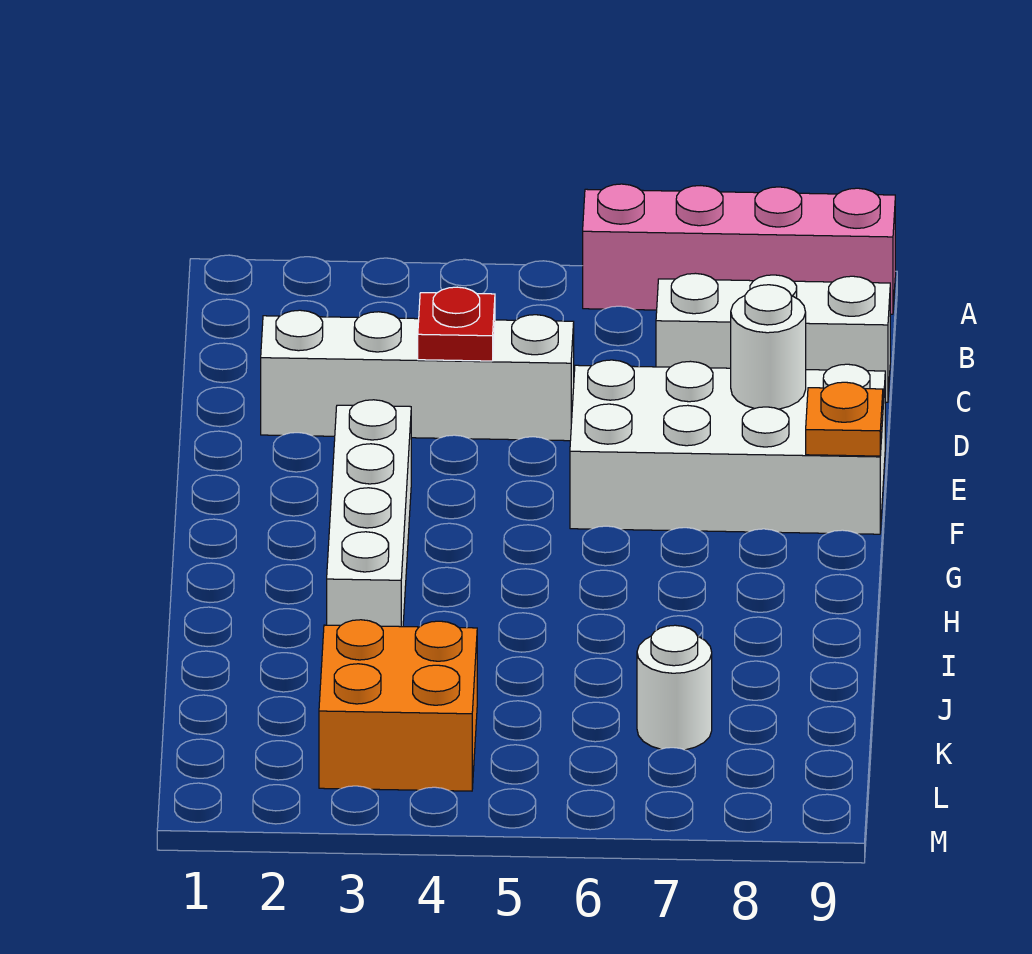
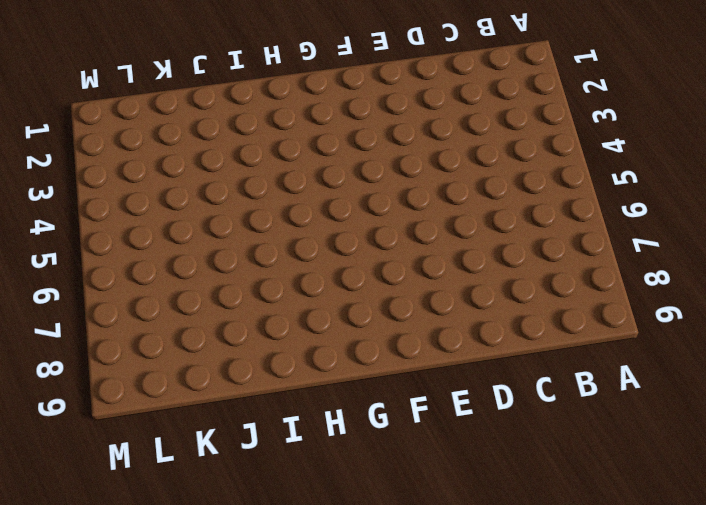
none -> pink brick A6:A9 level 1
none -> white brick C7:C9 level 1

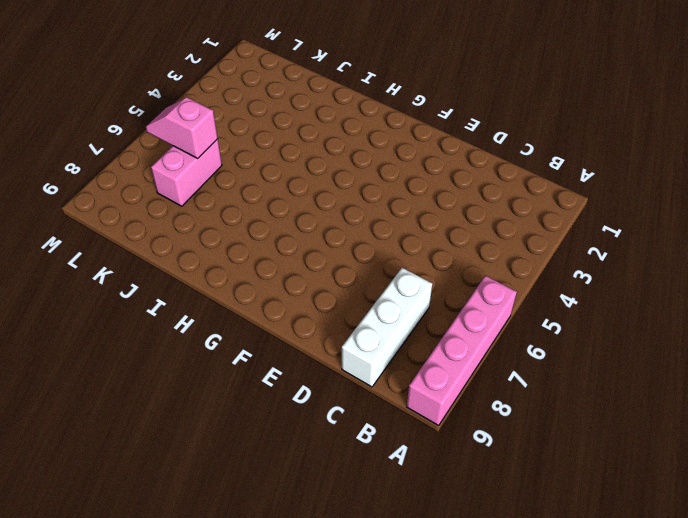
pink brick K6:K7 level 1 -> white round brick K7 level 1
pink slope K6:L6 level 2 top K -> none
none -> white brick D2:D5 level 1
none -> white brick E6:F9 level 1

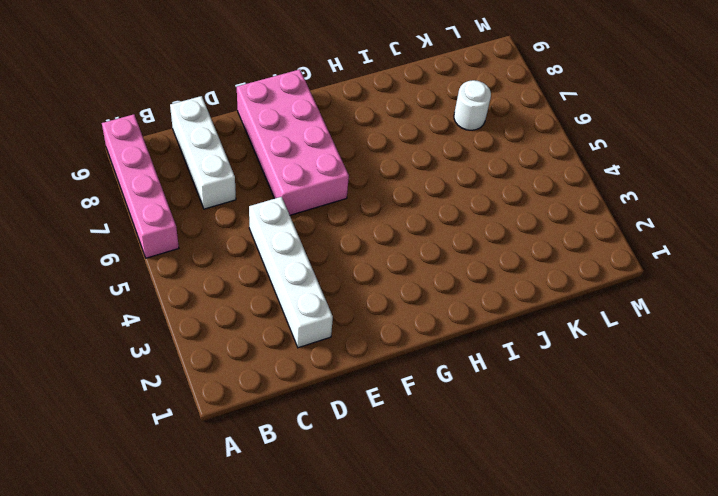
pink brick E6:F9 level 1 -> white brick E6:F9 level 1
none -> white brick F3:I3 level 1
none -> orange brick K3:L4 level 1

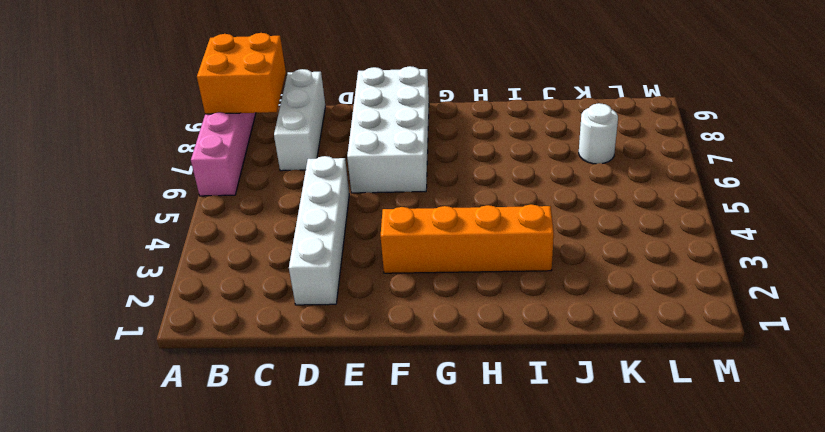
orange brick A8:B9 level 2 -> orange brick K3:L4 level 1
orange brick F3:I3 level 1 -> white brick F3:I3 level 1
none -> red plate D4 level 2
none -> white round brick E8 level 2

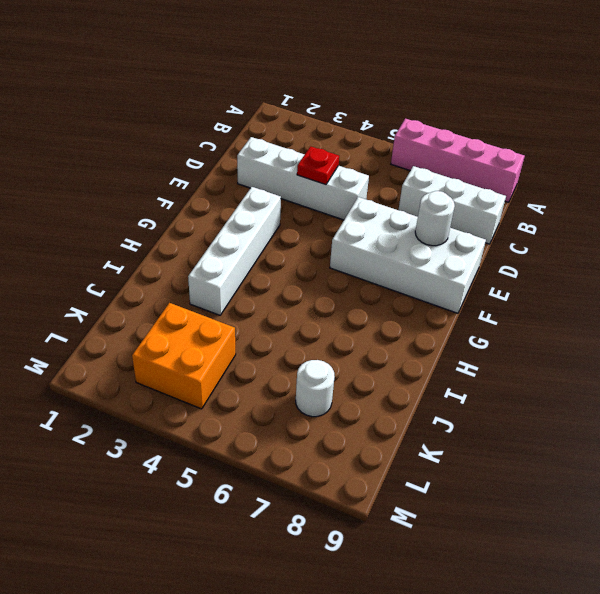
none -> orange plate F9 level 2

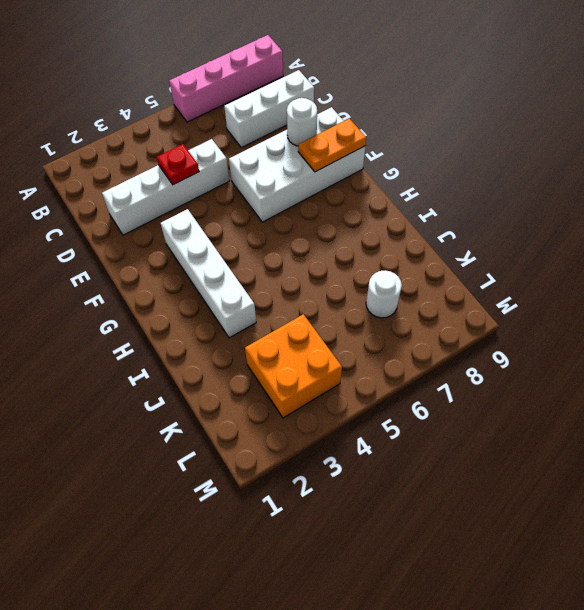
orange plate F8:F9 level 2 -> orange plate F9 level 2

